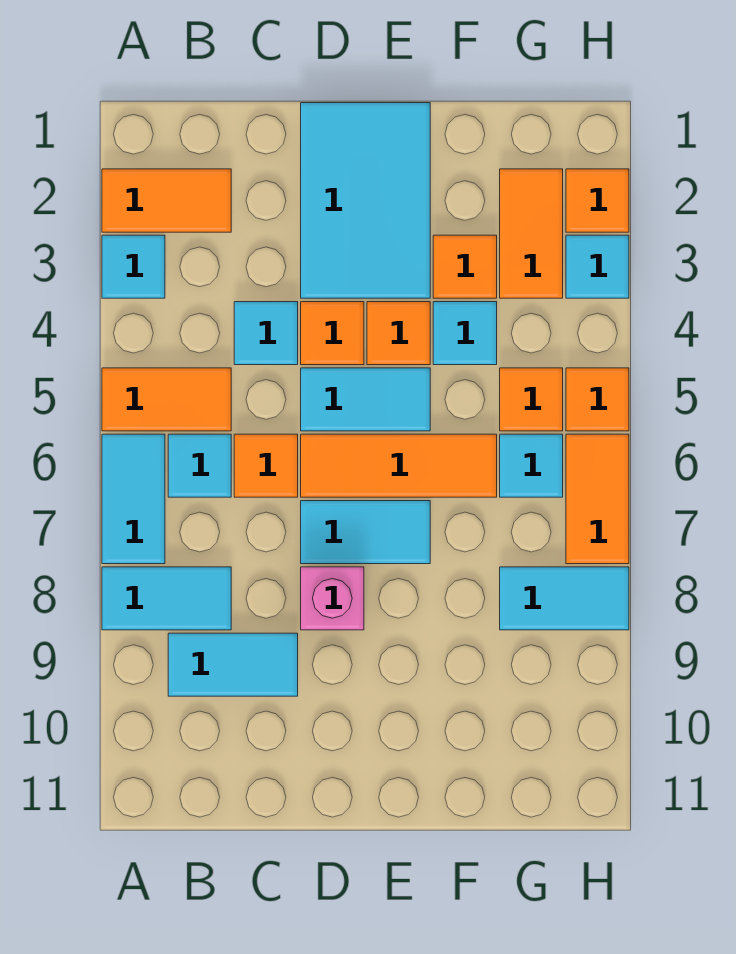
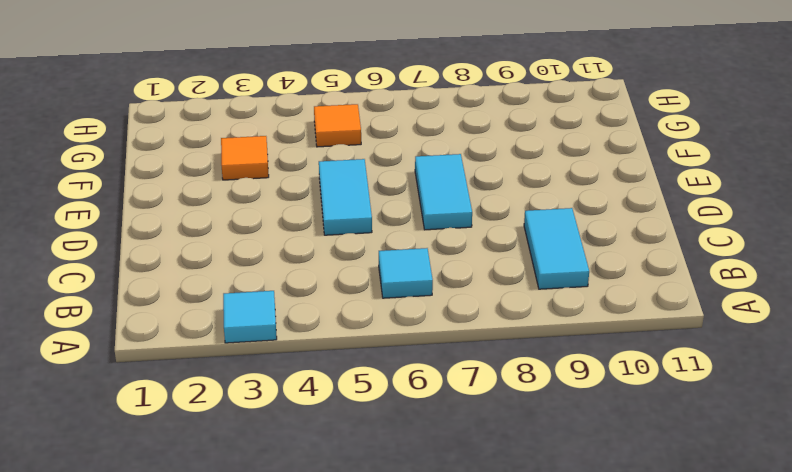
none -> orange tile A2:B2 level 1
none -> orange tile A5:B5 level 1
none -> cyan tile A6:A7 level 1

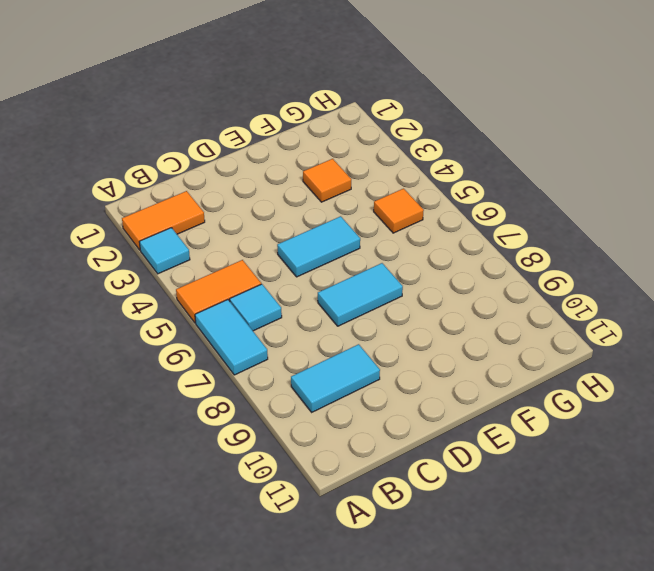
none -> cyan tile A8:B8 level 1
none -> cyan tile C4 level 1
none -> orange tile C6 level 1

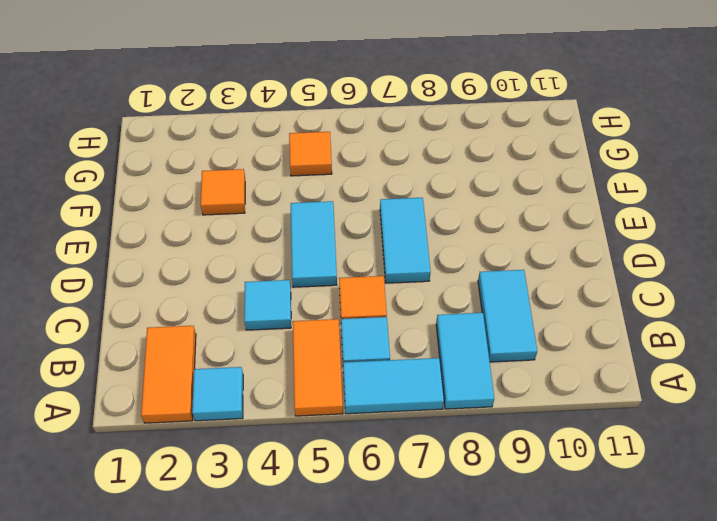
none -> cyan tile D1:E3 level 1
none -> orange tile D4 level 1
none -> orange tile D6:F6 level 1

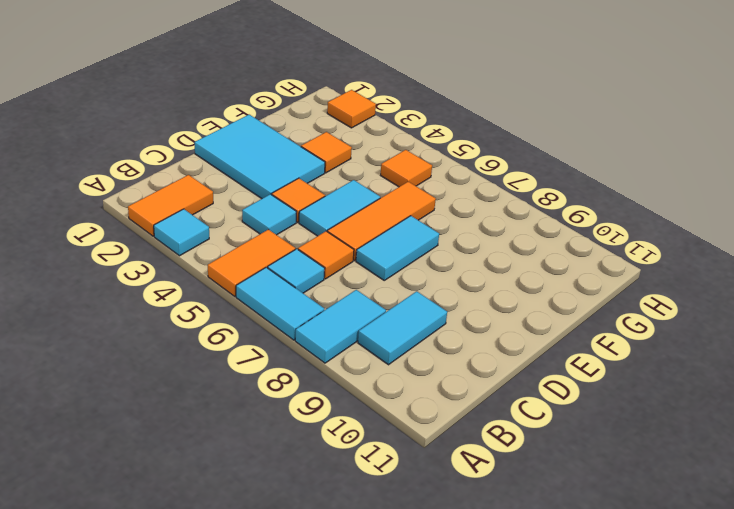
none -> pink brick D8 level 1
none -> orange tile E4 level 1
none -> cyan tile F4 level 1

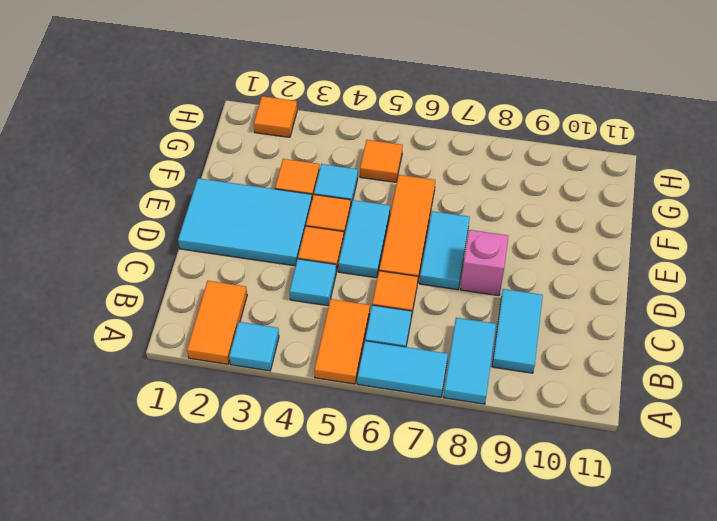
none -> orange tile G2:G3 level 1
none -> cyan tile G6 level 1
none -> cyan tile G8:H8 level 1

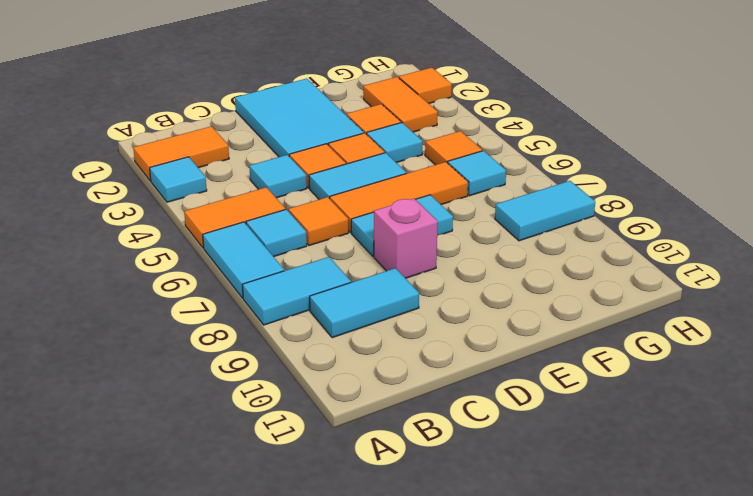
none -> cyan tile H3 level 1
none -> orange tile H5 level 1
none -> orange tile H6:H7 level 1

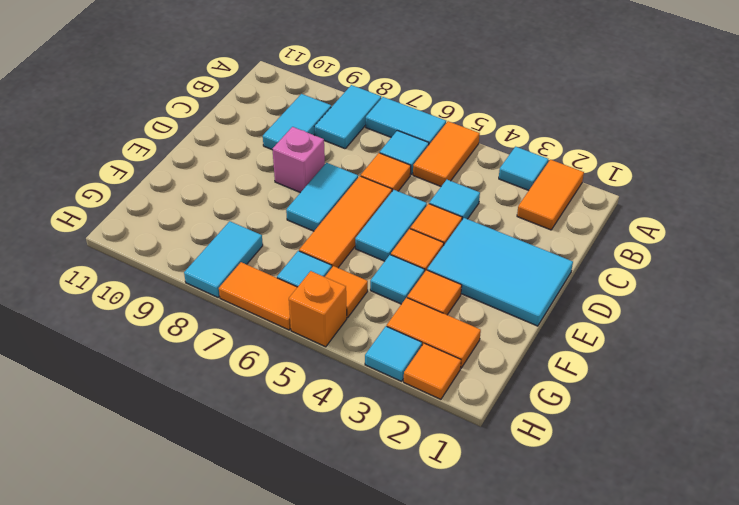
orange brick H5 level 1 -> orange tile H5 level 1

